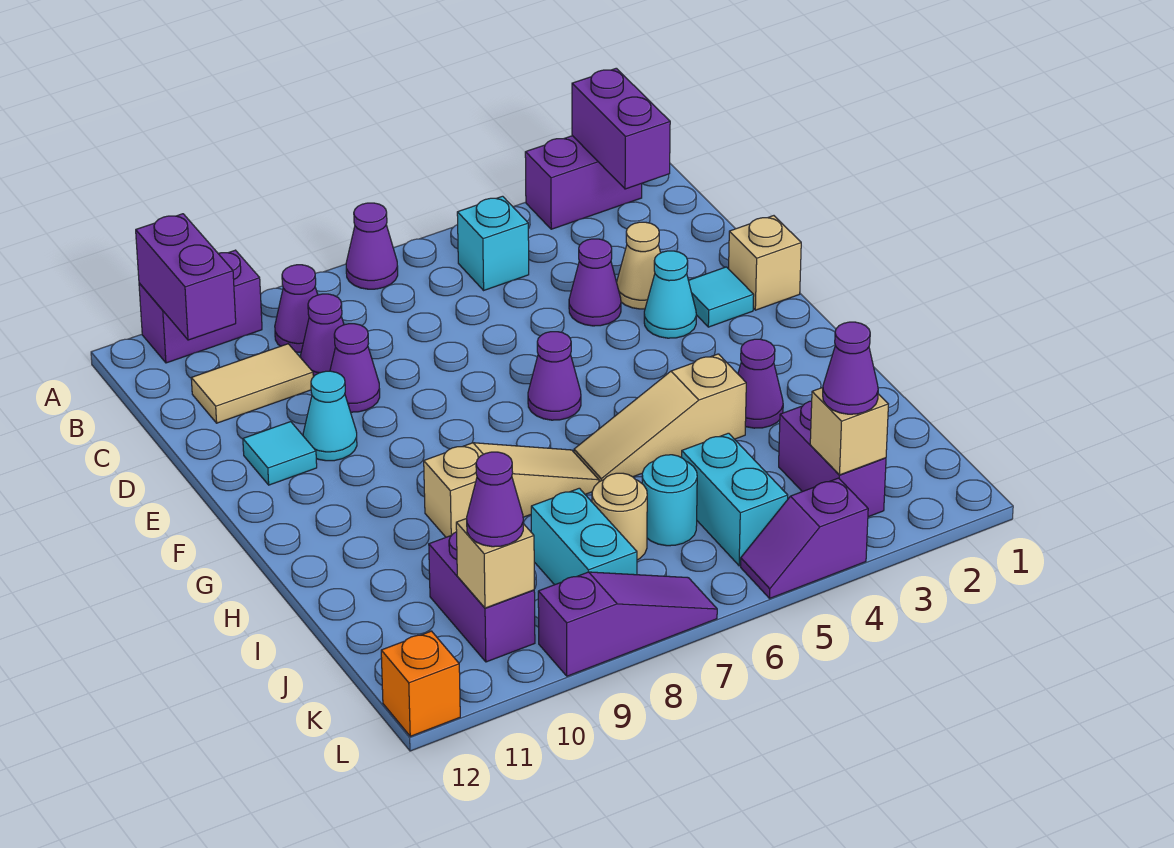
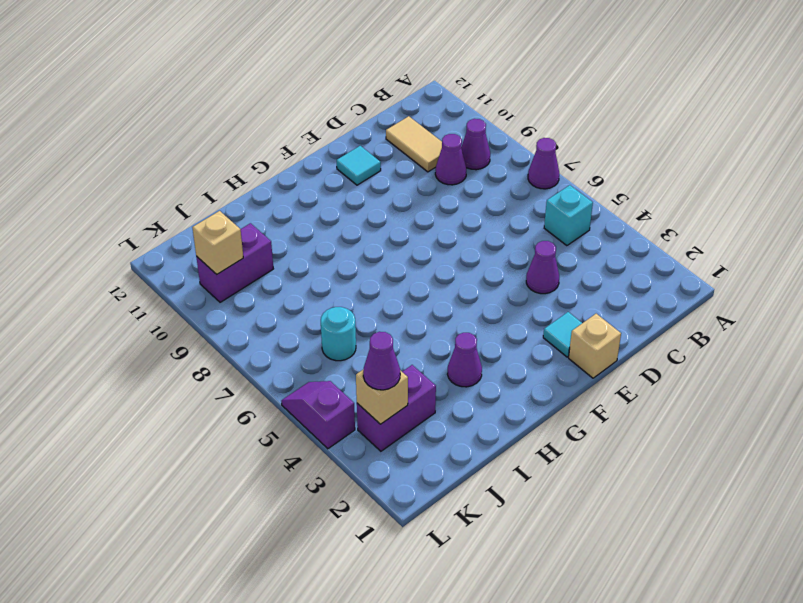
none -> purple brick A2:A3 level 1
none -> purple brick A10:A11 level 1
none -> tan cone D3 level 1
none -> purple cone D9 level 1

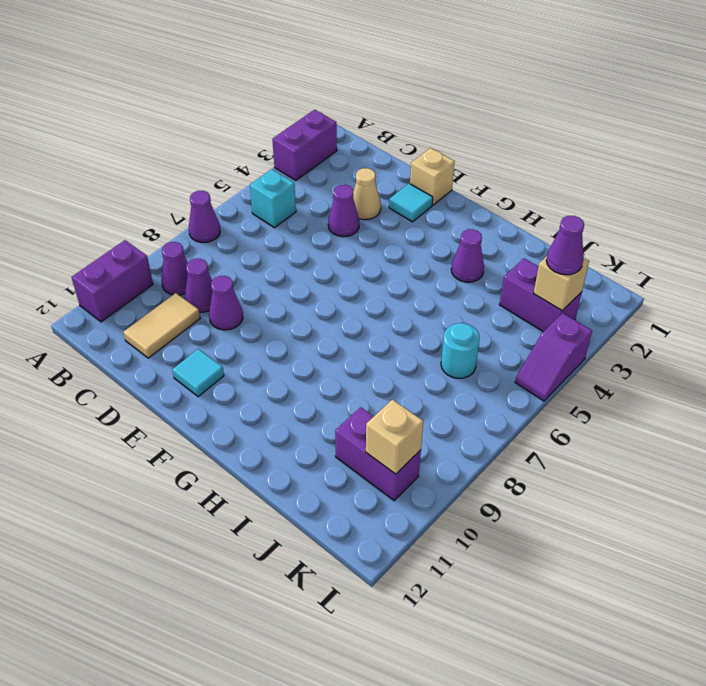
none -> cyan cone E3 level 1
none -> cyan cone E10 level 1
none -> purple cone F6 level 1
none -> tan slope H4:H6 level 1 top 4

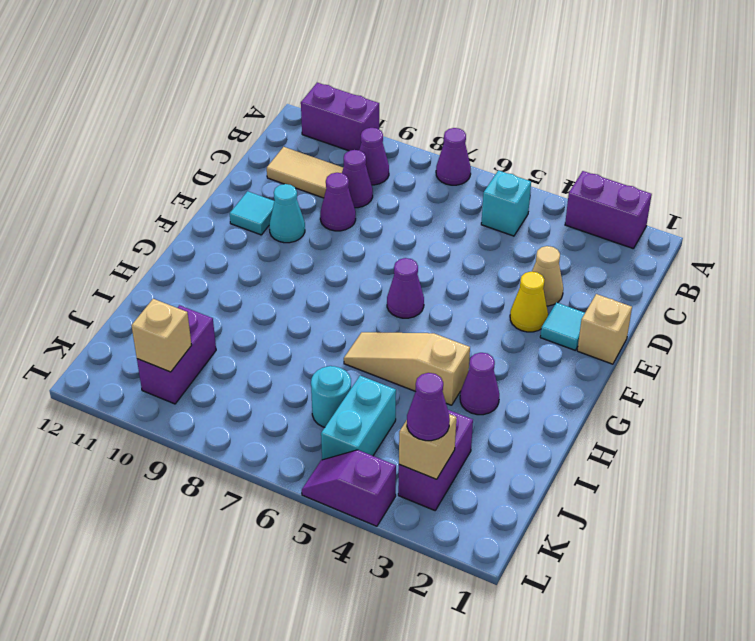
yellow cone E3 level 1 -> cyan cone E3 level 1
none -> purple cone D4 level 1
none -> tan slope H7:H9 level 1 top 9
none -> tan round brick J7 level 1
none -> cyan brick J8:K8 level 1

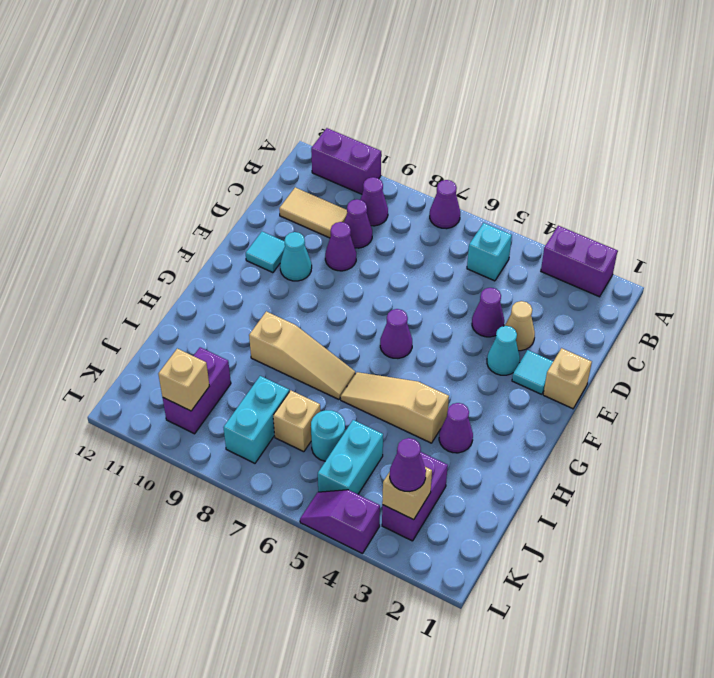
tan brick J7 level 1 -> tan round brick J7 level 1
none -> purple slope L7:L9 level 1 top 9
none -> orange brick L12 level 1
none -> purple brick A2:B2 level 2
none -> purple brick A11:B11 level 2

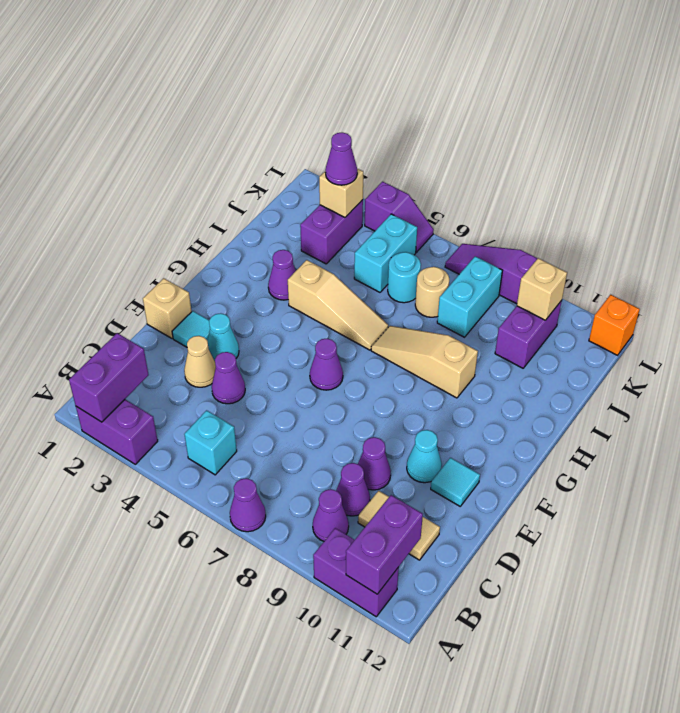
none -> purple cone K10 level 3

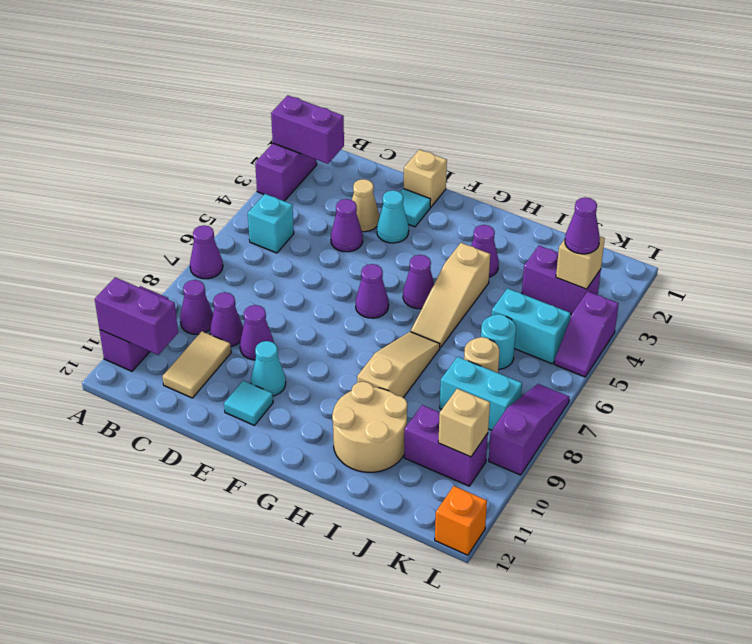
purple cone G5 level 1 -> purple cone K10 level 3
tan round brick H10:I11 level 1 -> none

